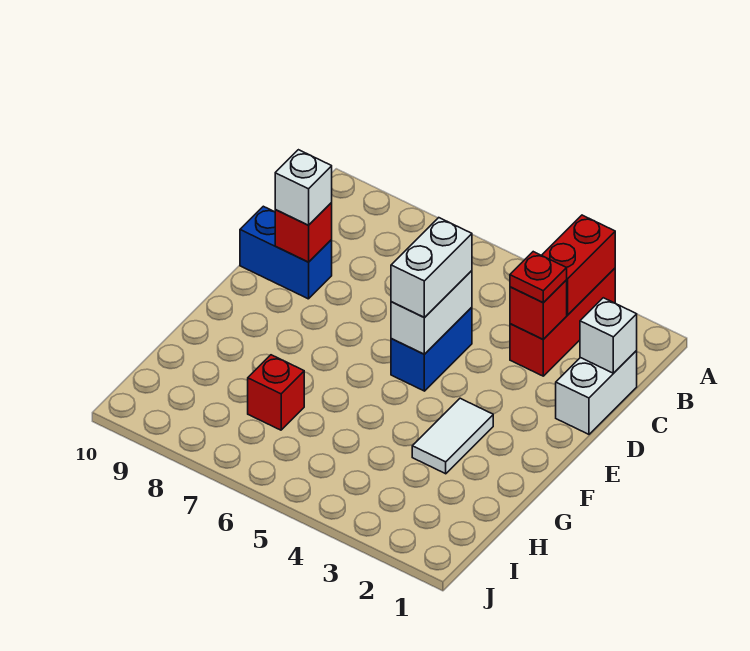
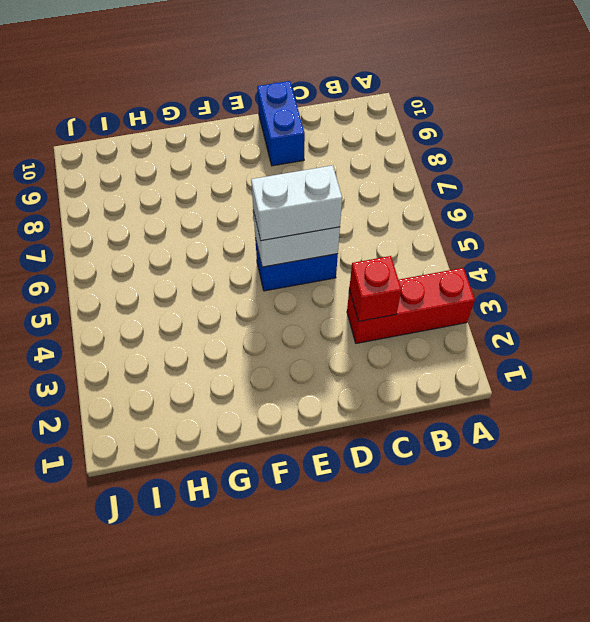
none -> white brick C1:D1 level 1
none -> white tile F3:G3 level 1
none -> red brick H7 level 1

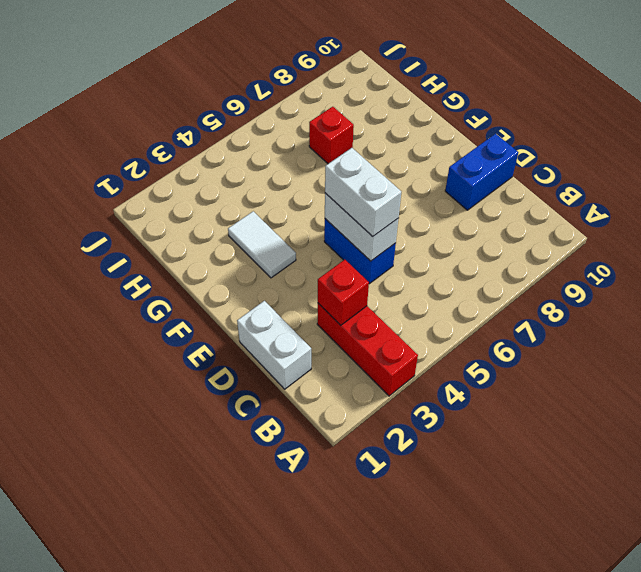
none -> red brick A3:B3 level 2
none -> white brick C1 level 2
none -> red brick D9 level 2

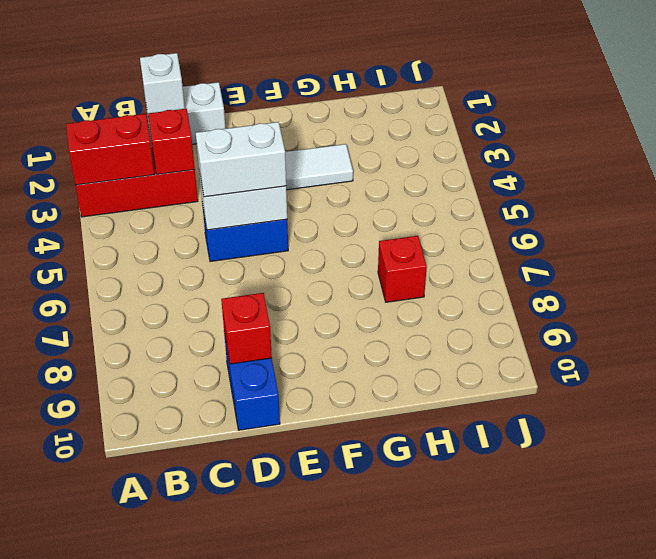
none -> red plate C3 level 3
none -> white brick D9 level 3

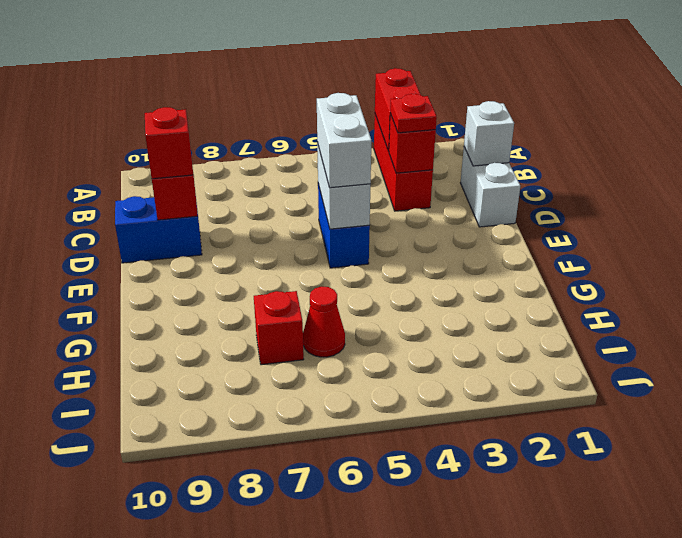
red brick D9 level 3 -> white brick D9 level 3
red cone H6 level 1 -> none
none -> white tile F3:G3 level 1

